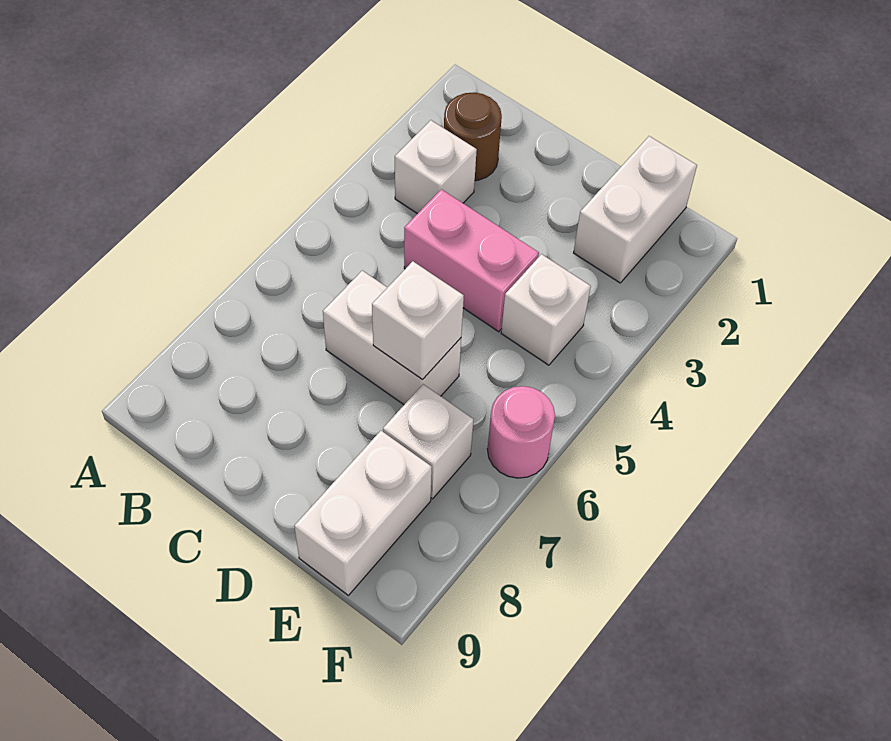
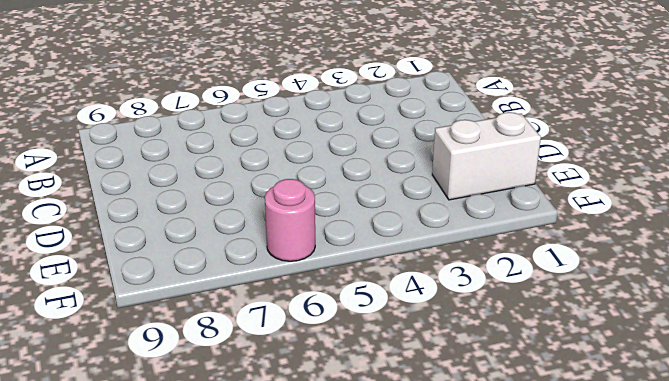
none -> brown round brick B2 level 1
none -> white brick B3 level 1

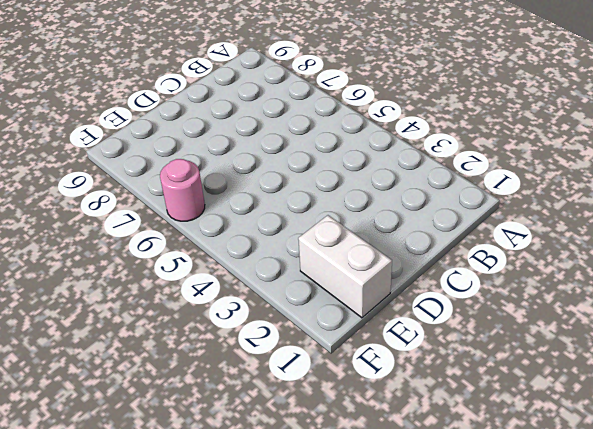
none -> brown round brick B2 level 1
none -> white brick B3 level 1

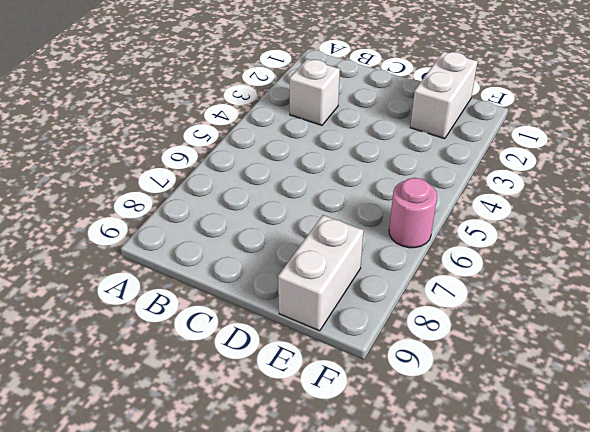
none -> brown round brick B2 level 1
none -> pink brick C4:D4 level 1

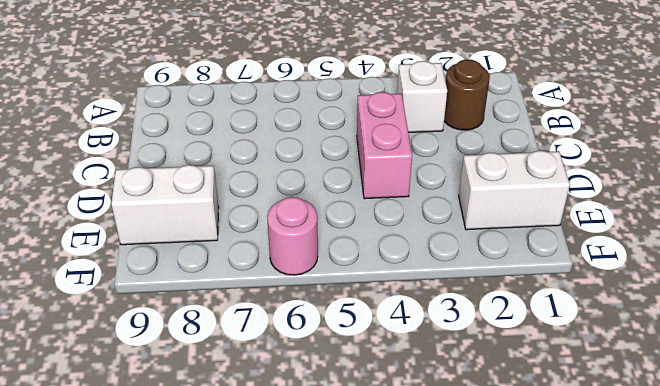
none -> white brick C6:D6 level 1
none -> white brick E4 level 1

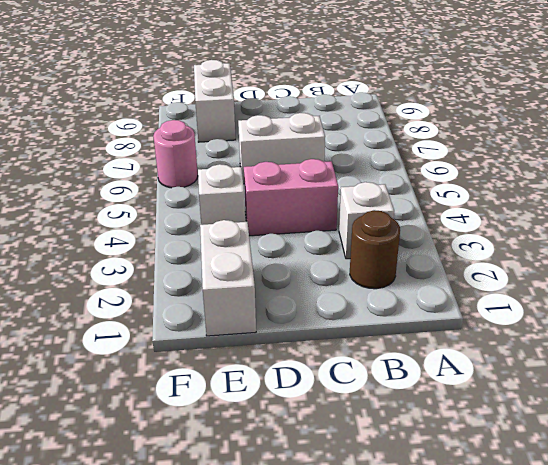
none -> white brick E7 level 1
none -> white brick D6 level 2

